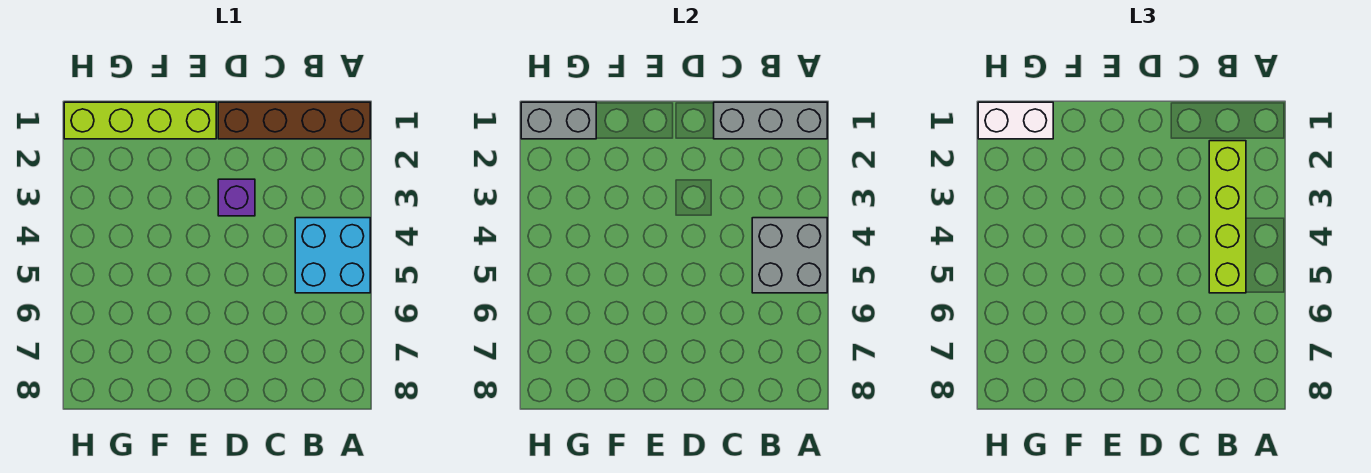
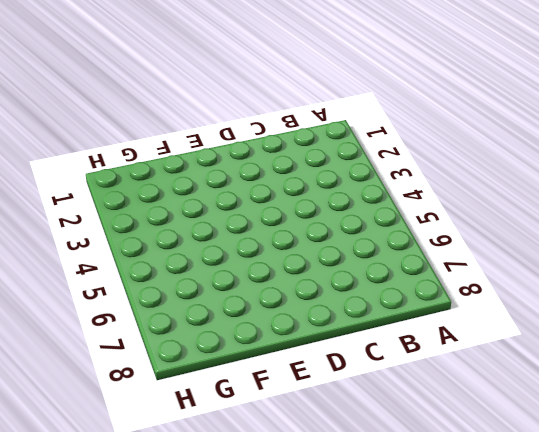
none -> brown brick A1:D1 level 1
none -> cyan brick A4:B5 level 1

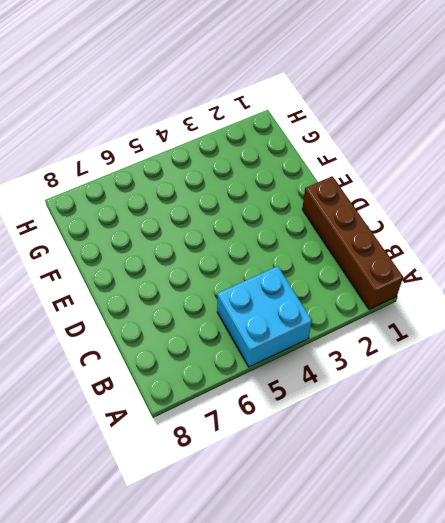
none -> purple brick D3 level 1
none -> lime brick E1:H1 level 1

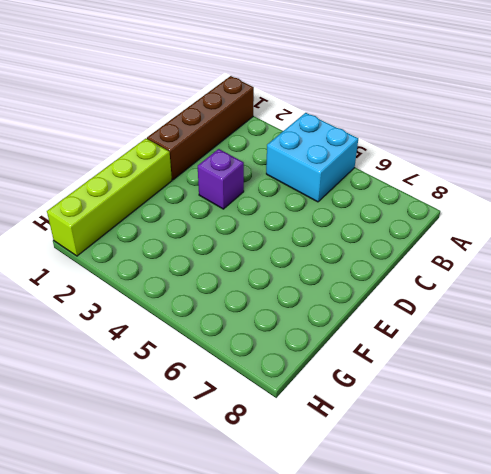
none -> grey brick A1:C1 level 2
none -> grey brick A4:B5 level 2

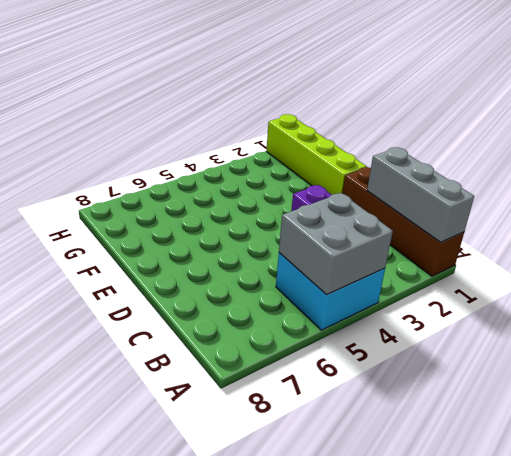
none -> grey brick G1:H1 level 2
none -> lime brick B2:B5 level 3

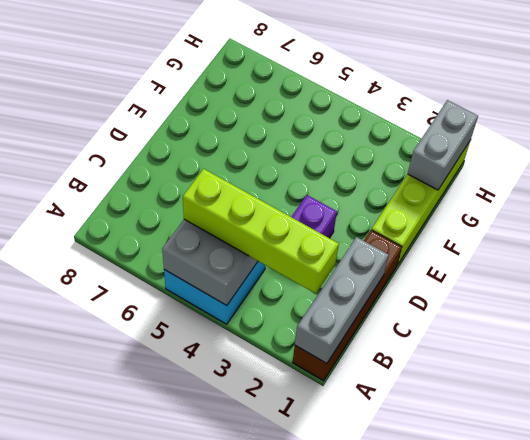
none -> white brick G1:H1 level 3

